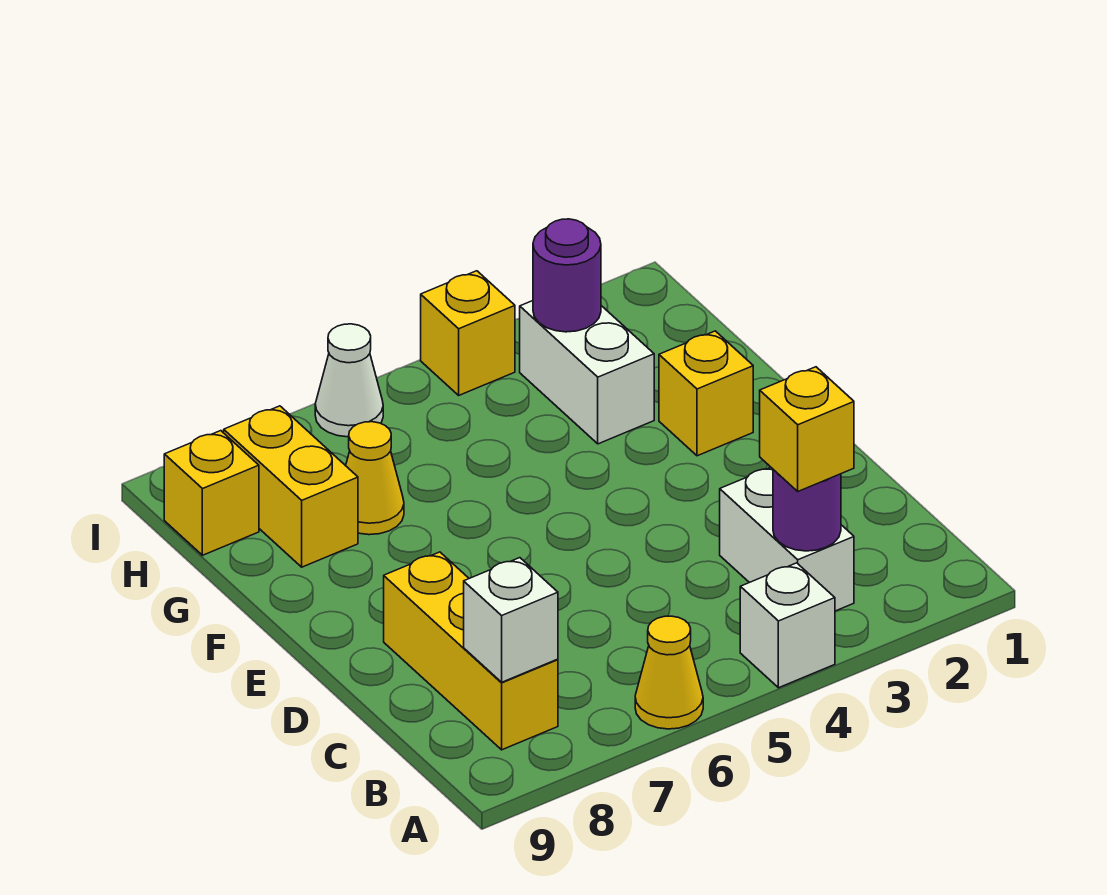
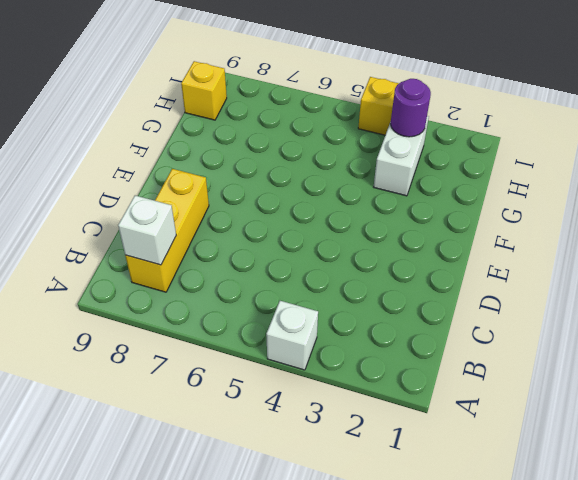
none -> yellow cone A6 level 1
none -> white brick B3:C3 level 1
none -> yellow brick F2 level 1

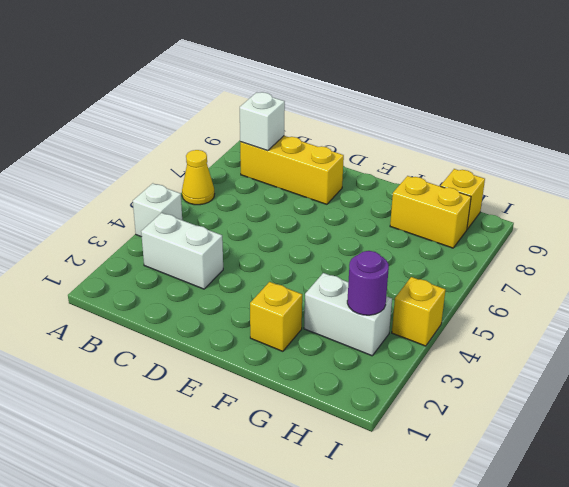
none -> yellow cone G7 level 1
none -> white cone I6 level 1
none -> purple round brick B3 level 2

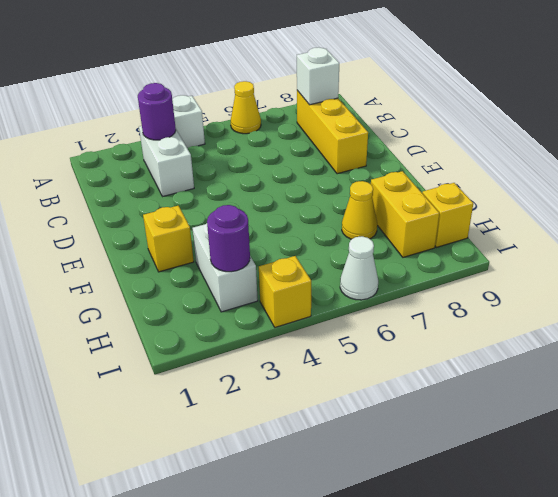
none -> yellow brick B3 level 3

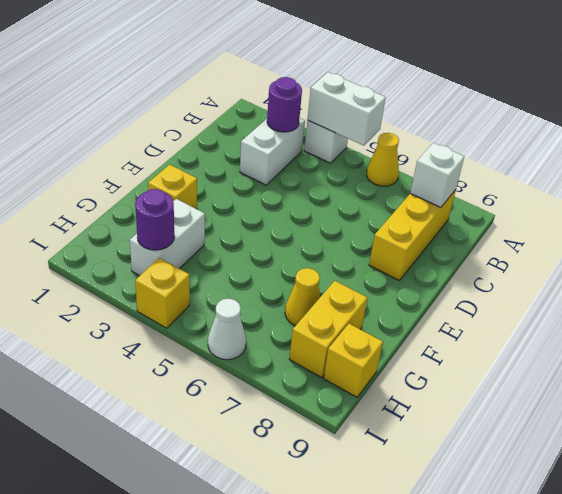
white brick A4:A5 level 2 -> none
none -> yellow brick B3 level 3

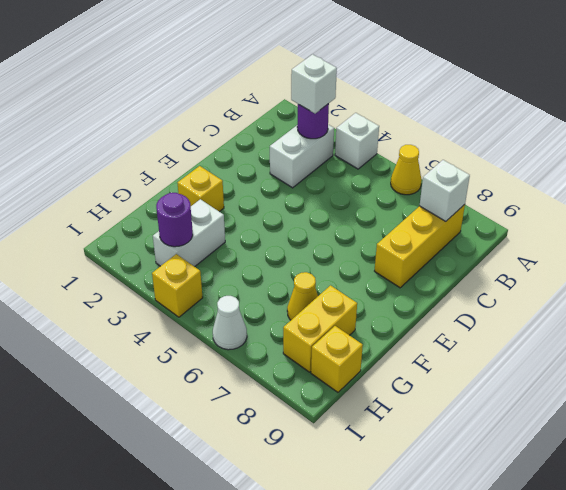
white brick B3 level 3 -> yellow brick B3 level 3

